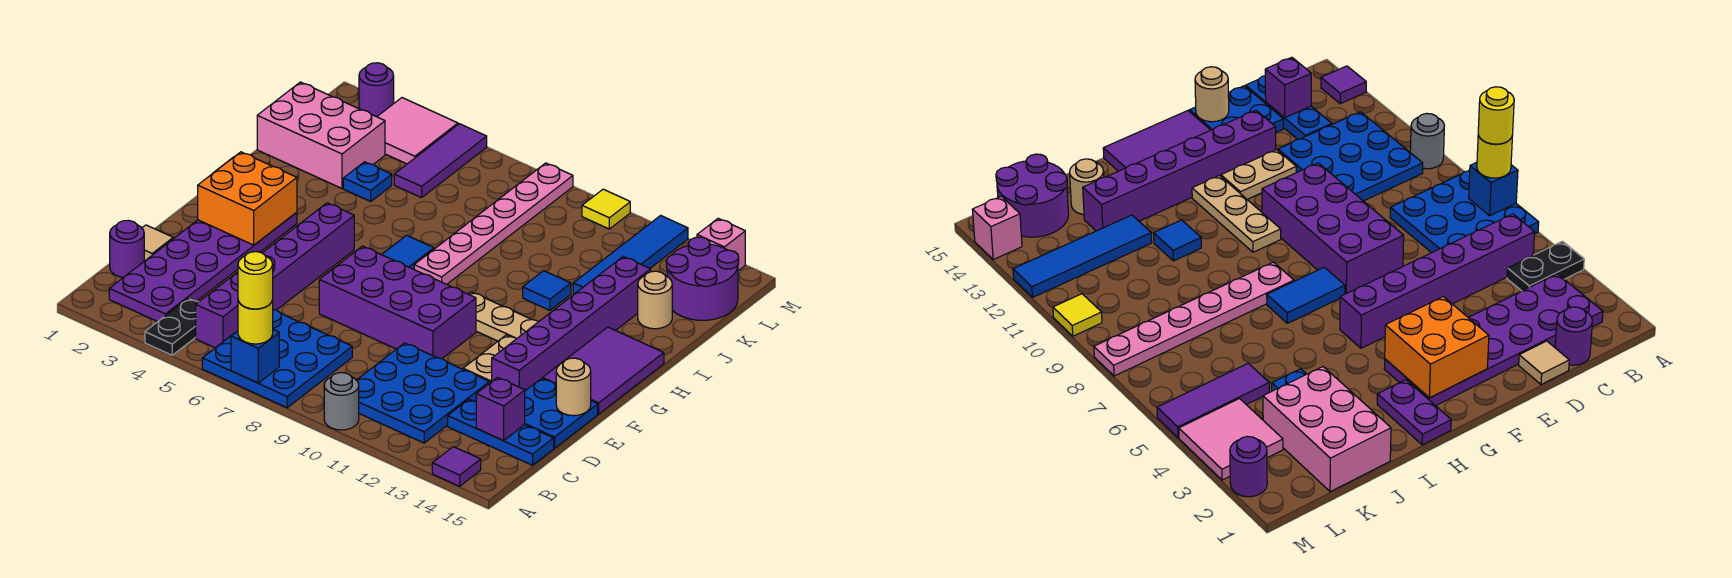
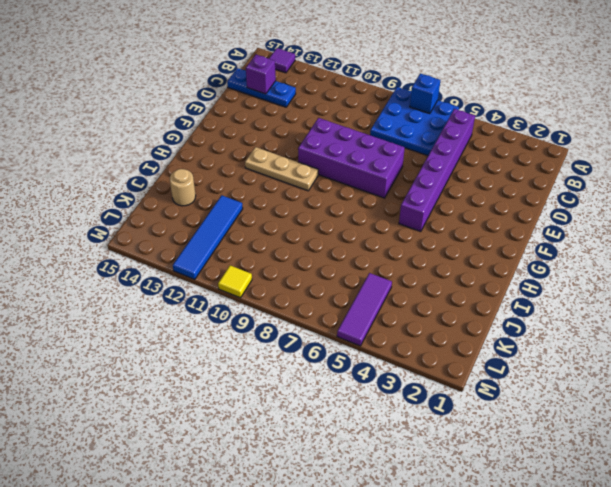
none -> black plate A4:B4 level 1
none -> grey round brick A10 level 1
none -> purple plate B2:G3 level 1
none -> blue plate B10:D12 level 1

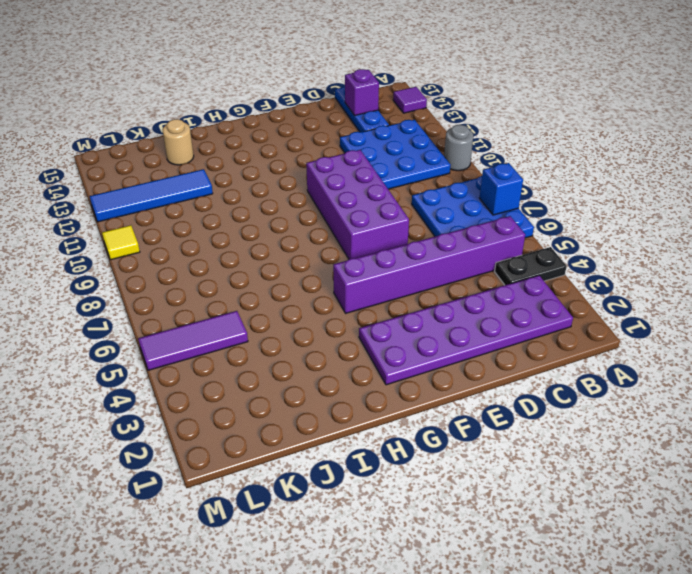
none -> purple round brick C1 level 1
none -> tan tile D1 level 1
none -> blue plate D14:E15 level 1
none -> tan plate E12:F12 level 1

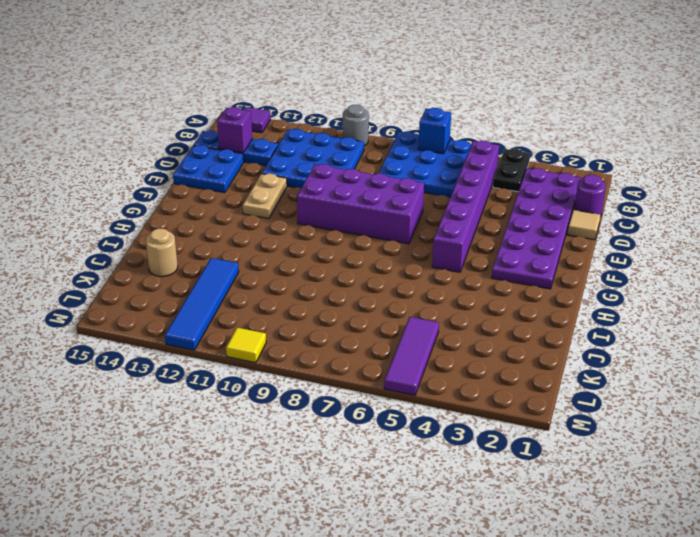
none -> purple brick E13:J13 level 1
none -> purple tile F14:H15 level 1
none -> blue tile G7:H7 level 1
none -> tan plate G10:G12 level 1

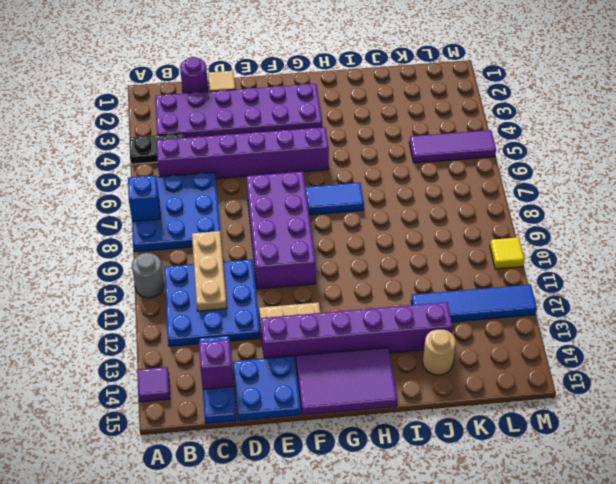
tan plate C9:C11 level 2 -> tan plate G10:G12 level 1
none -> purple plate H1:H2 level 1
none -> pink plate H8:M8 level 1
none -> blue tile I11 level 1
none -> pink brick J1:K3 level 1

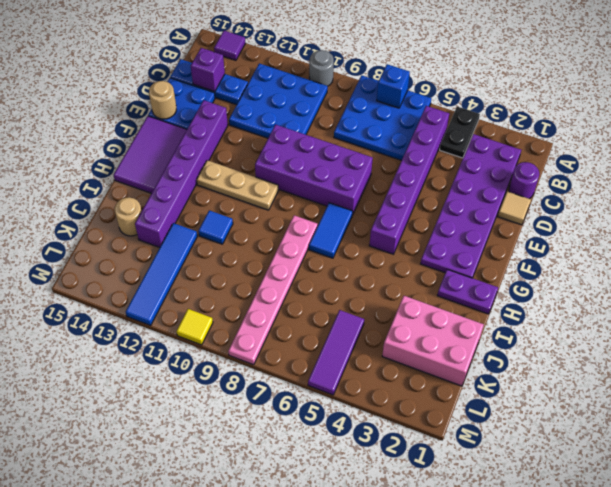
none -> tan plate E12:F12 level 1
none -> blue plate J4 level 1
none -> purple round brick K14:L15 level 1
none -> pink tile L3:M4 level 1

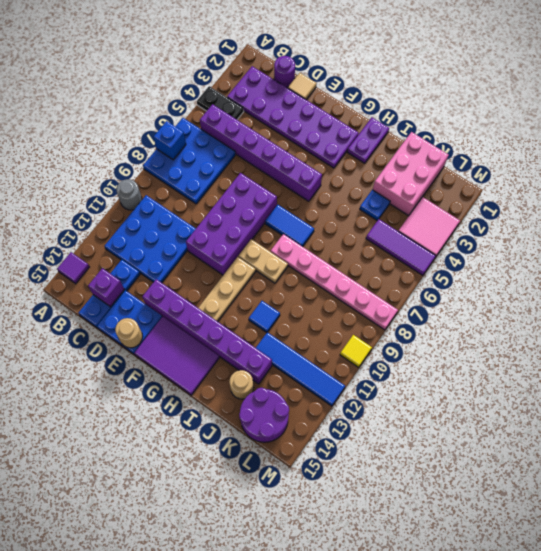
tan plate G9:H9 level 1 -> tan plate E12:F12 level 1
none -> purple round brick M2 level 1
none -> pink brick M14 level 1
none -> orange brick F2:G3 level 2
none -> yellow round brick A7 level 3

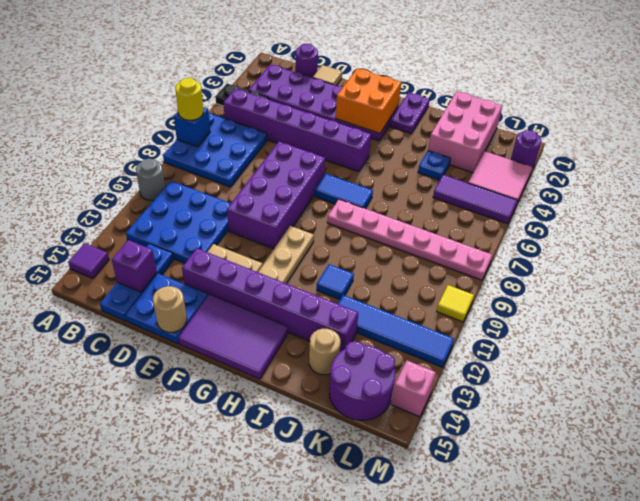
none -> yellow round brick A7 level 4

